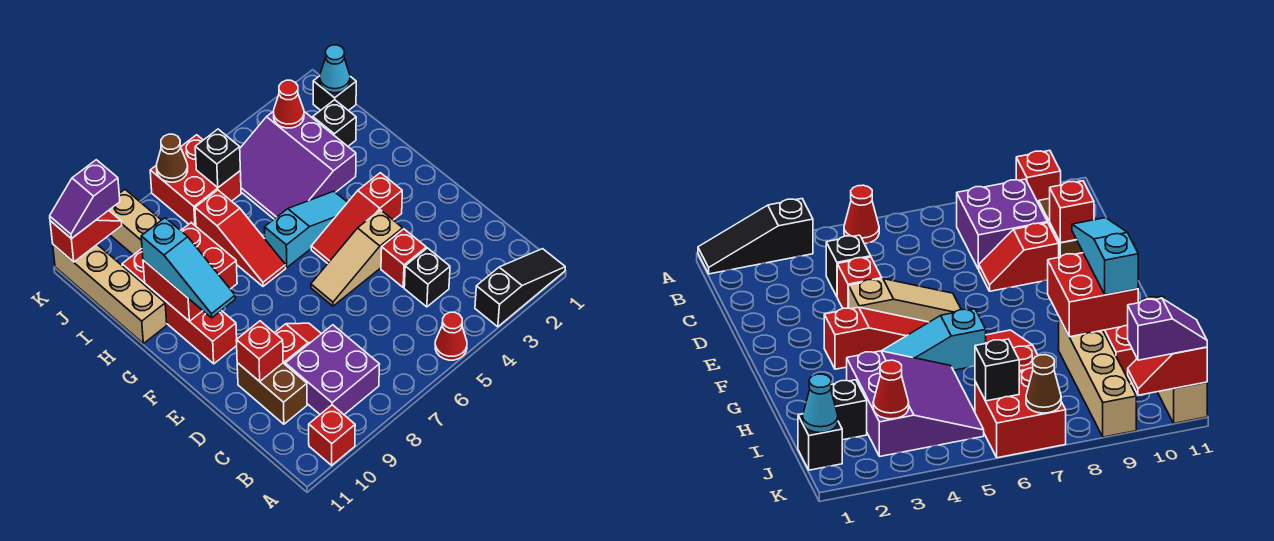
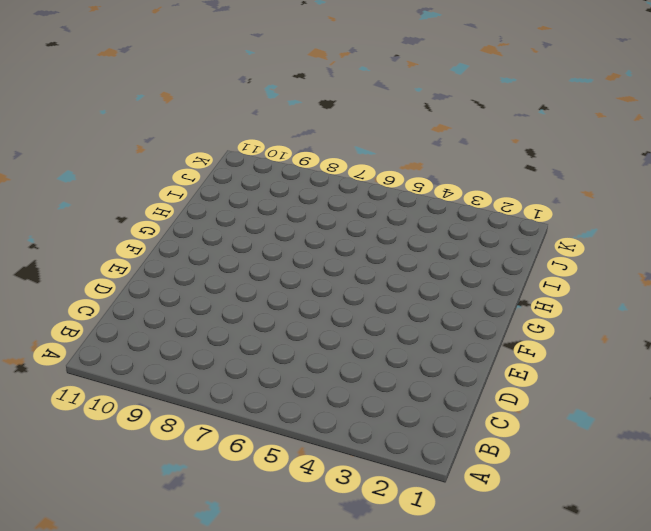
none -> black slope A1:A3 level 1 top 3
none -> red cone A5 level 1
none -> red brick A10 level 1

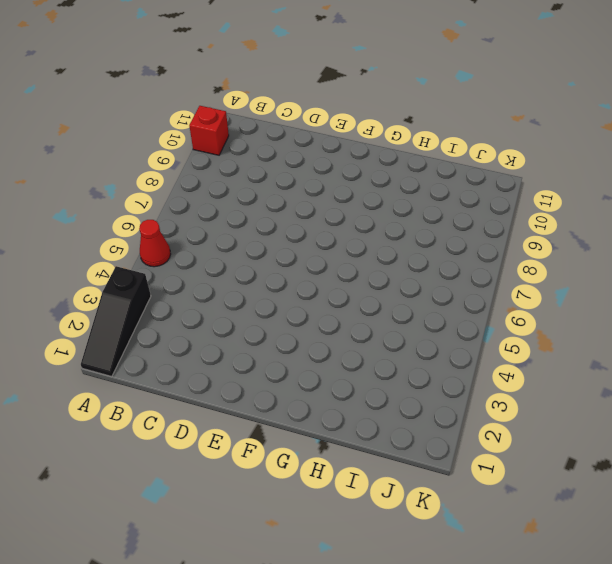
none -> purple brick B8:C9 level 1
none -> black brick C4 level 1
none -> brown brick C10:D10 level 1

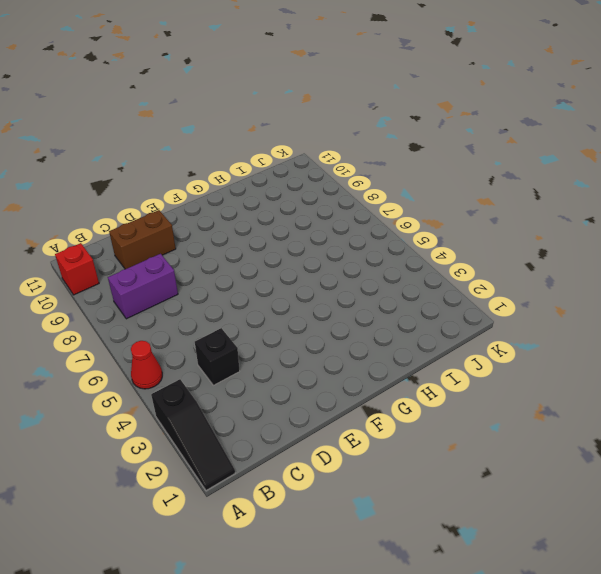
purple brick B8:C8 level 1 -> purple brick B8:C9 level 1
none -> red brick D4 level 1
none -> red slope D8:D9 level 1 top 9
none -> tan slope E4:E6 level 1 top 4

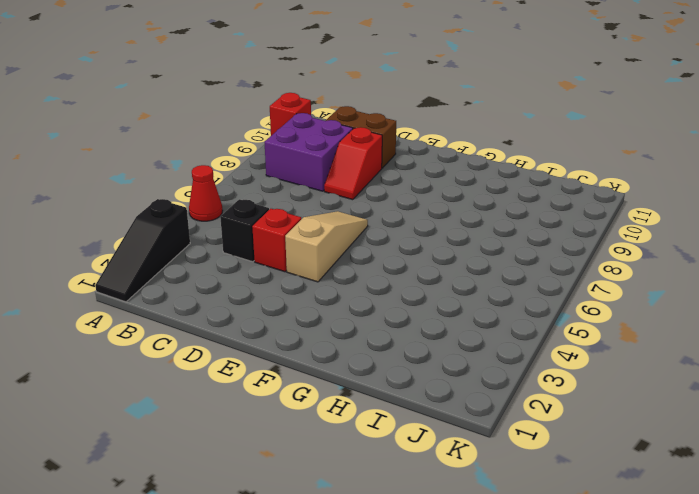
none -> red slope F3:F5 level 1 top 3
none -> red brick F10:I10 level 1
none -> cyan slope G4:G6 level 1 top 6

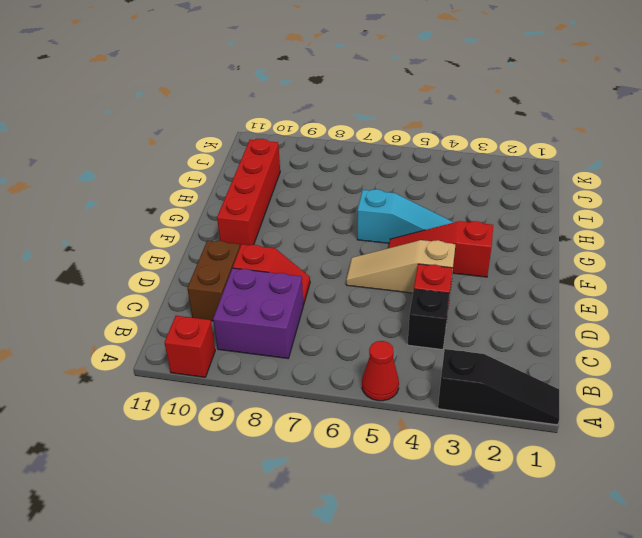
none -> red slope G7:I7 level 1 top I
none -> purple slope H3:J5 level 1 top 3
none -> tan brick H9:K9 level 1

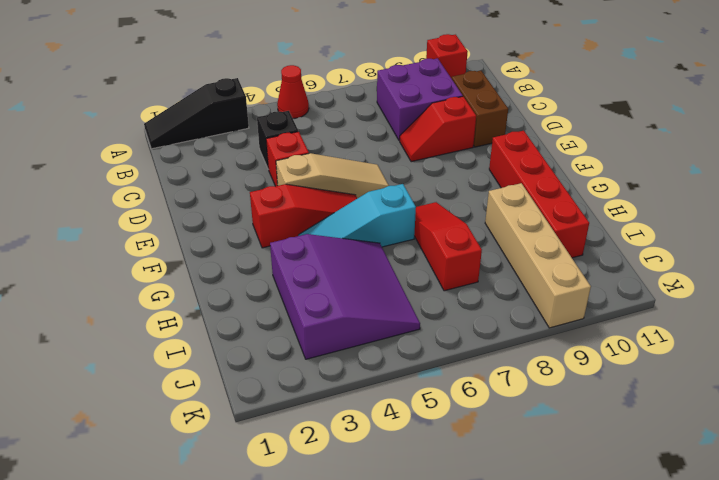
none -> tan brick H11:K11 level 1
none -> black brick I2 level 1
none -> black brick J1 level 1

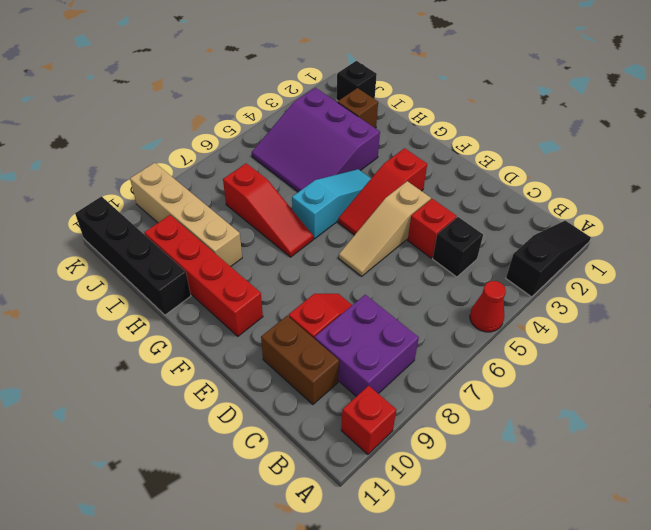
black brick H11:K11 level 1 -> tan brick H11:K11 level 1
brown brick I2 level 1 -> black brick I2 level 1
none -> red brick J6:K7 level 1
none -> red brick D10 level 2
none -> red brick G9:H10 level 2

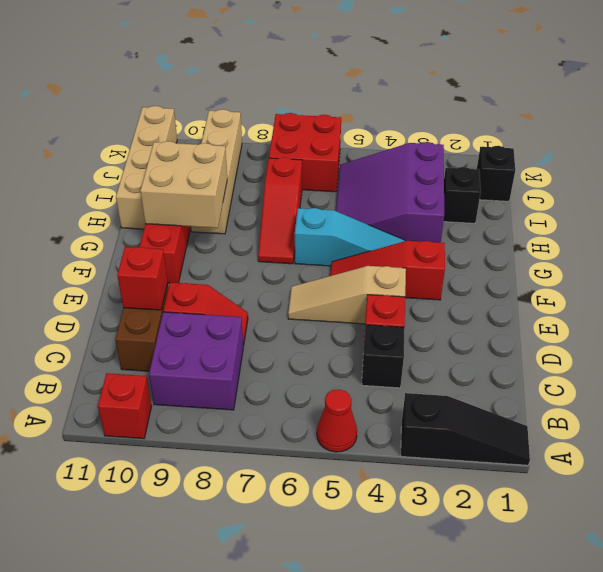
tan brick G9:H10 level 2 -> red brick G9:H10 level 2
none -> cyan cone J1 level 2
none -> red cone J3 level 2
none -> black brick J6 level 2

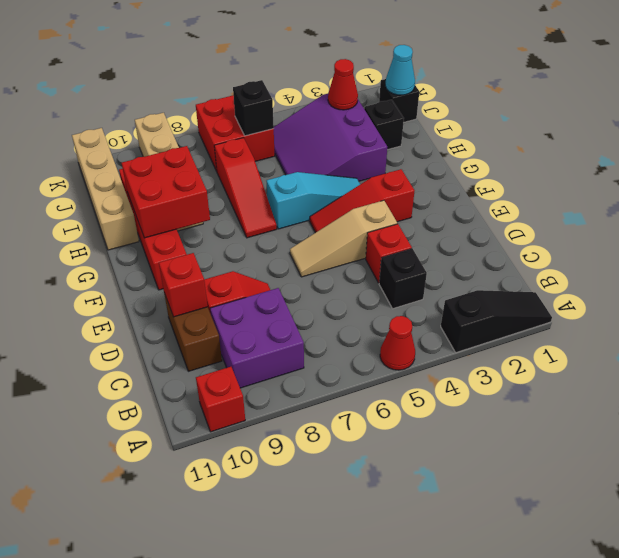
none -> brown cone K7 level 2
none -> red slope K10:K11 level 2 top 11
none -> cyan slope F10:H10 level 3 top H

